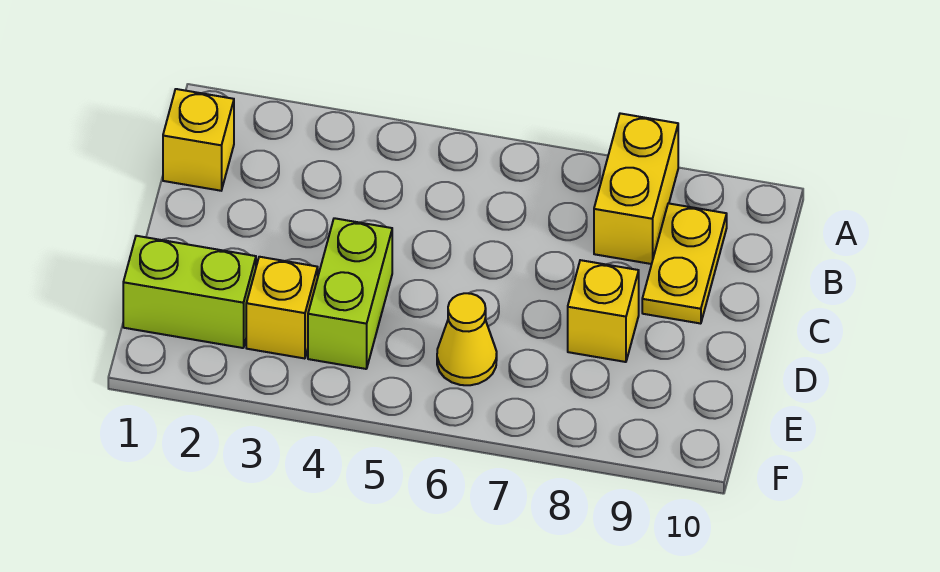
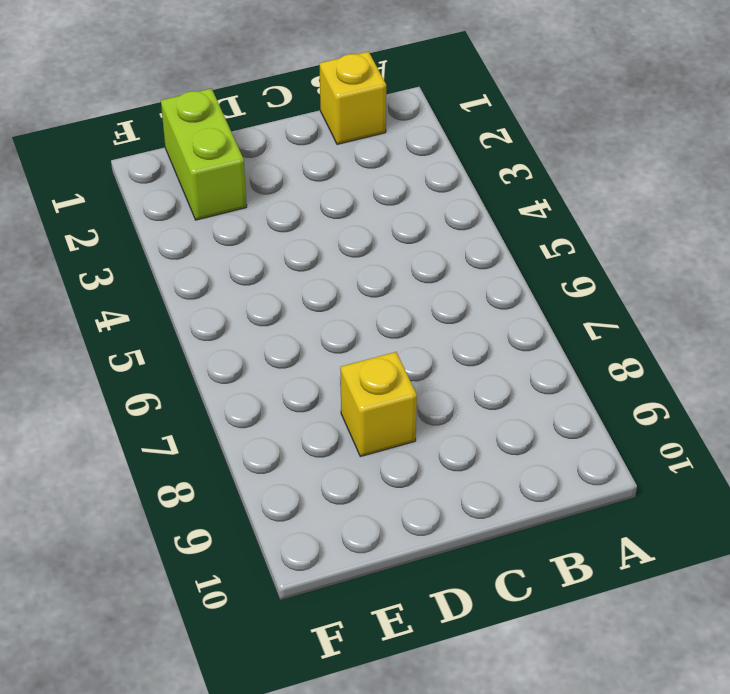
none -> yellow brick A8:B8 level 1
none -> yellow plate B9:C9 level 1

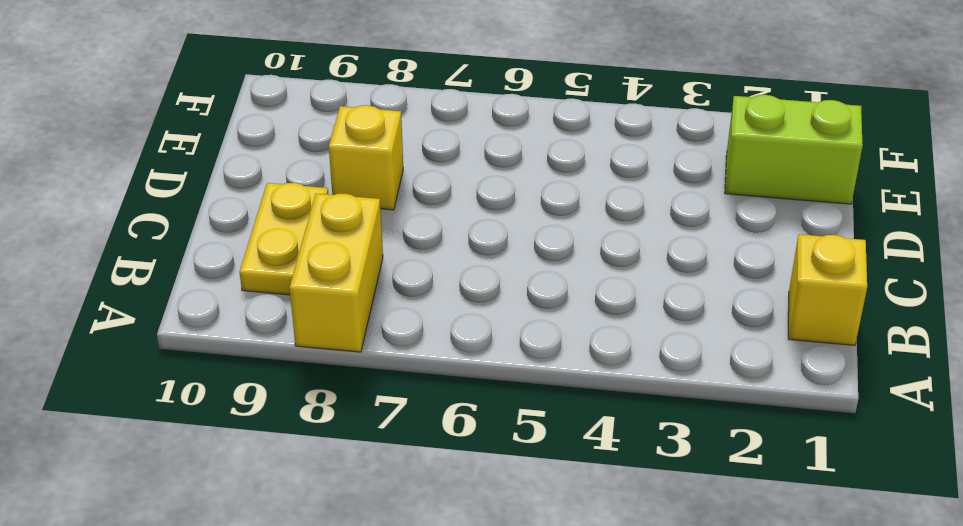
none -> lime brick D4:E4 level 1
none -> yellow brick E3 level 1

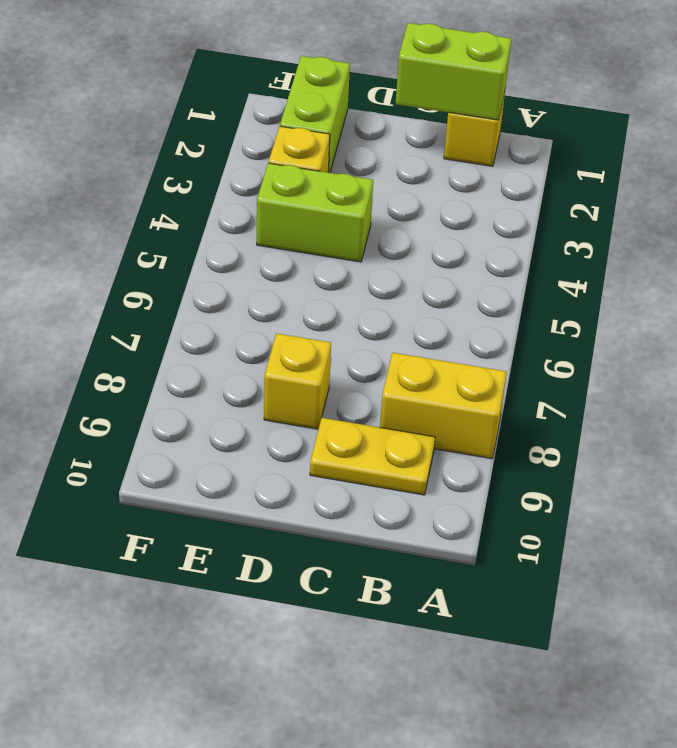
lime brick B1:C1 level 2 -> none
none -> yellow cone E6 level 1

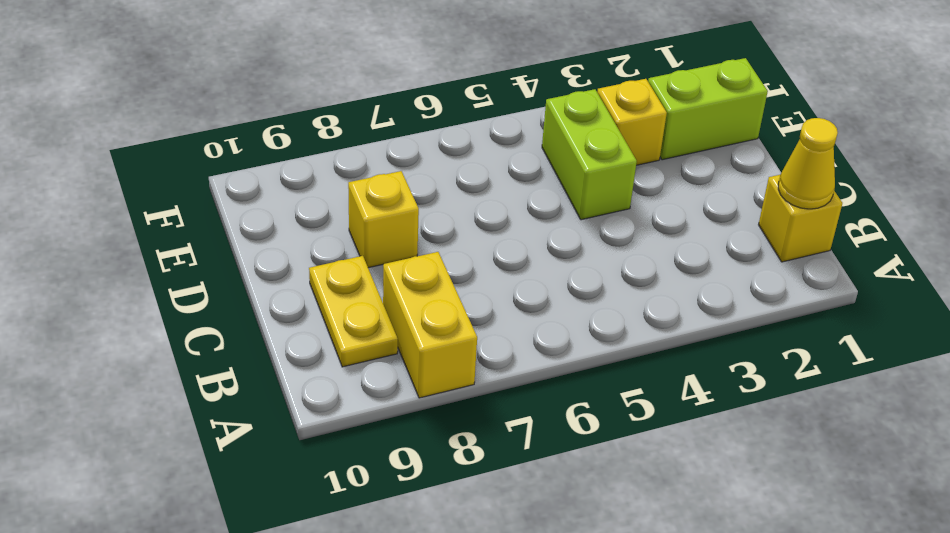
yellow cone B1 level 2 -> yellow cone E6 level 1

